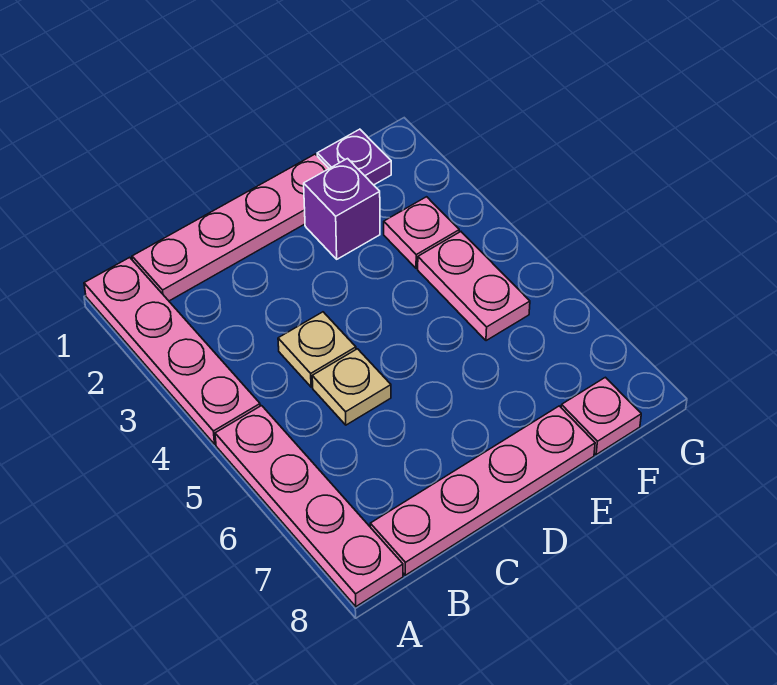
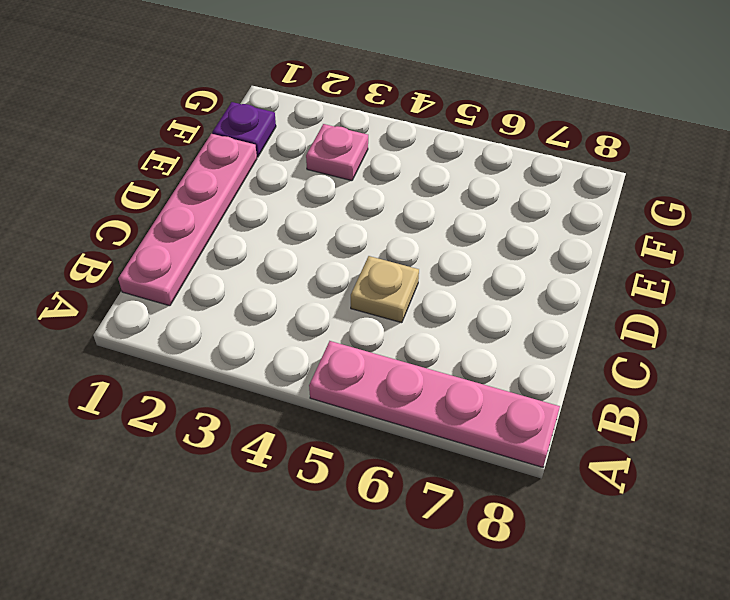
none -> pink plate A1:A4 level 1
none -> pink plate B8:E8 level 1

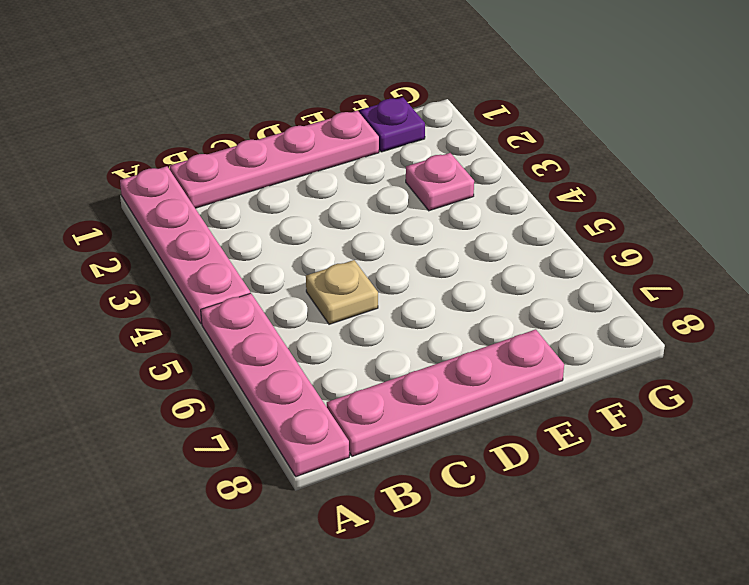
none -> tan plate C4 level 1
none -> purple brick E2 level 1

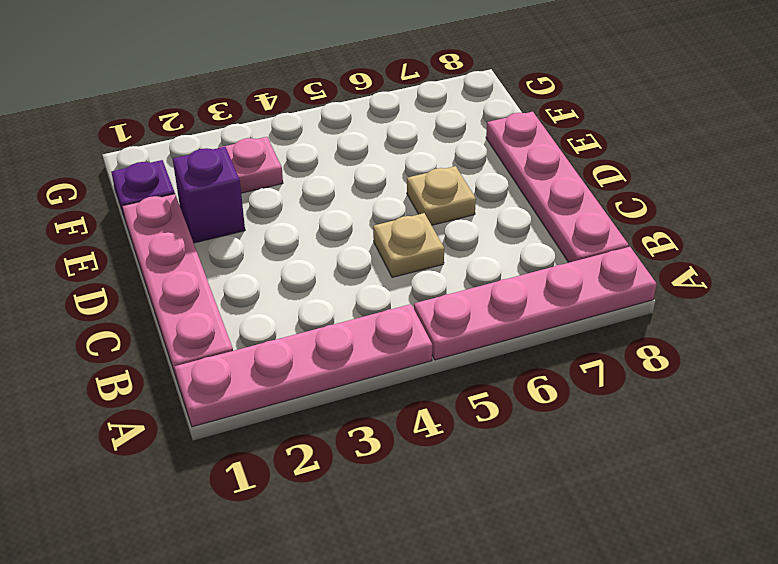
tan plate D6 level 1 -> tan plate C4 level 1
none -> pink plate F4:F5 level 1
none -> pink plate F8 level 1

